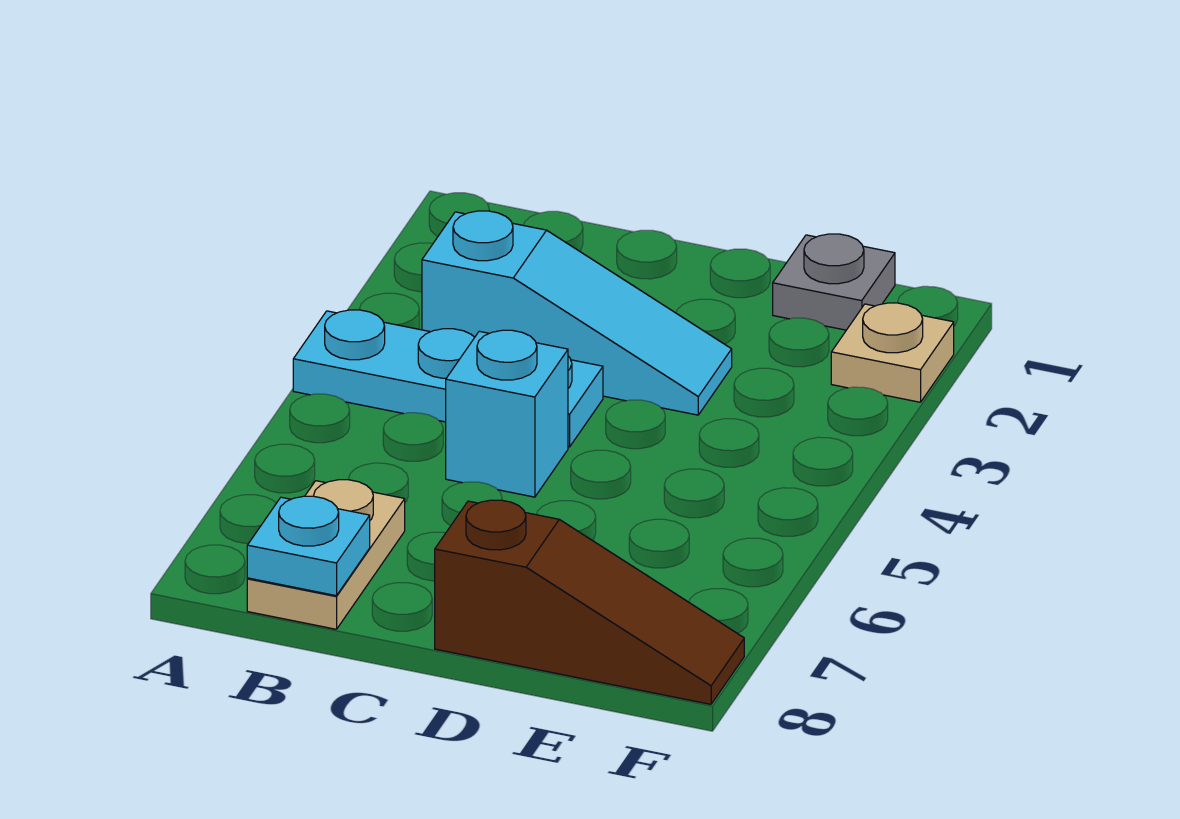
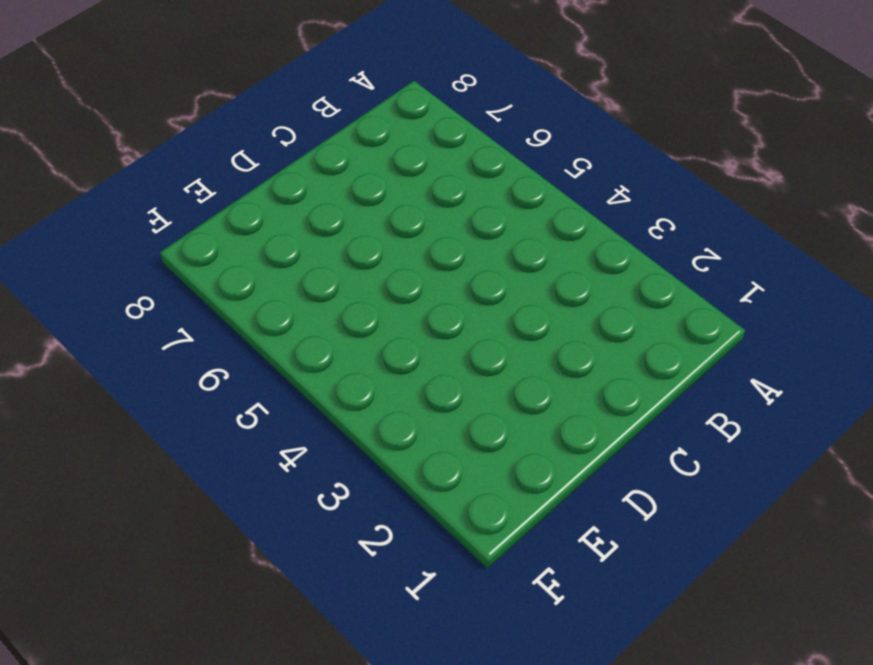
none -> cyan plate A4:C4 level 1
none -> cyan slope B3:D3 level 1 top B

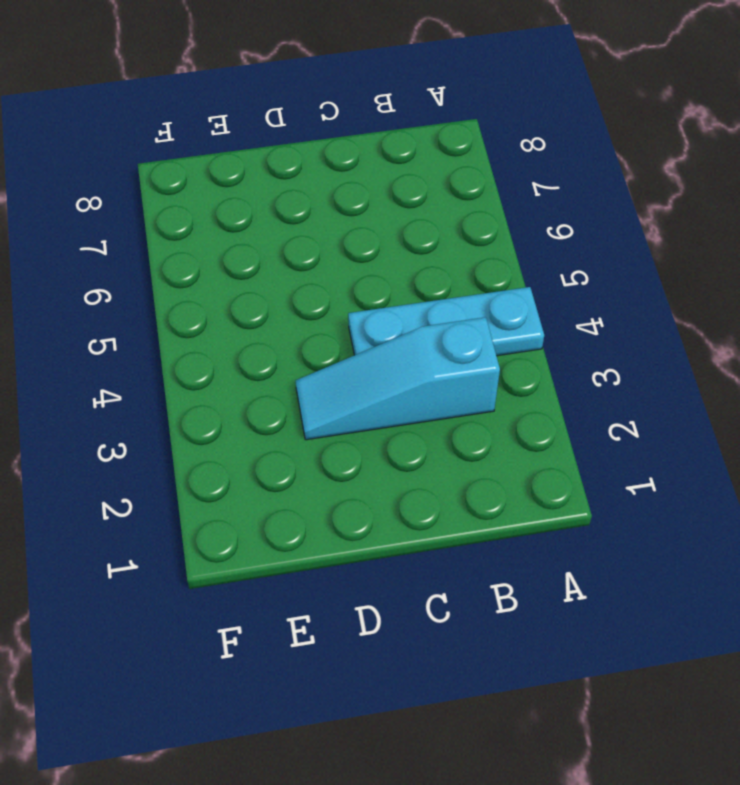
none -> tan plate B7:B8 level 1
none -> cyan brick C5 level 1

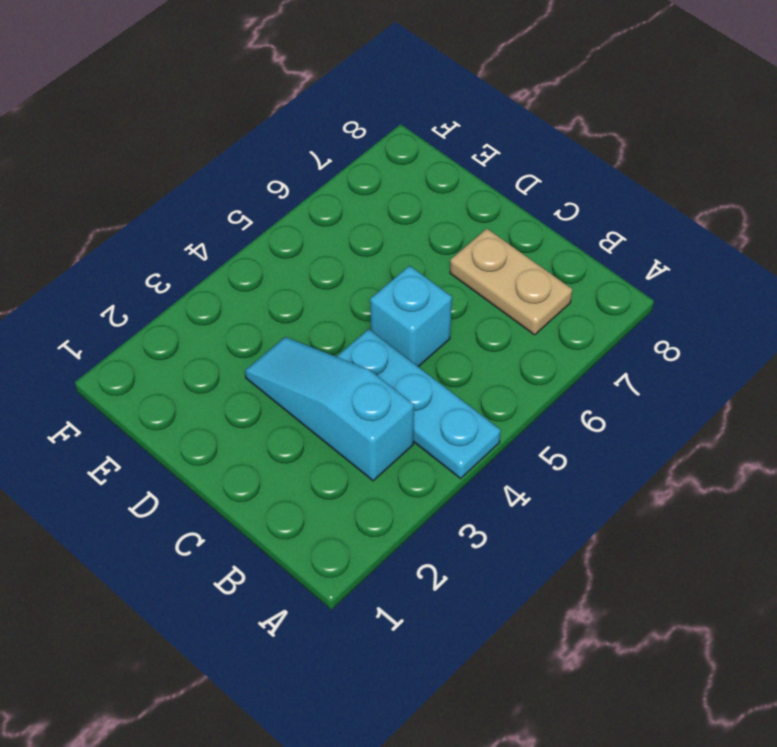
tan plate B7:C7 level 1 -> tan plate B7:B8 level 1
none -> brown slope D8:F8 level 1 top D
none -> grey plate E1 level 1

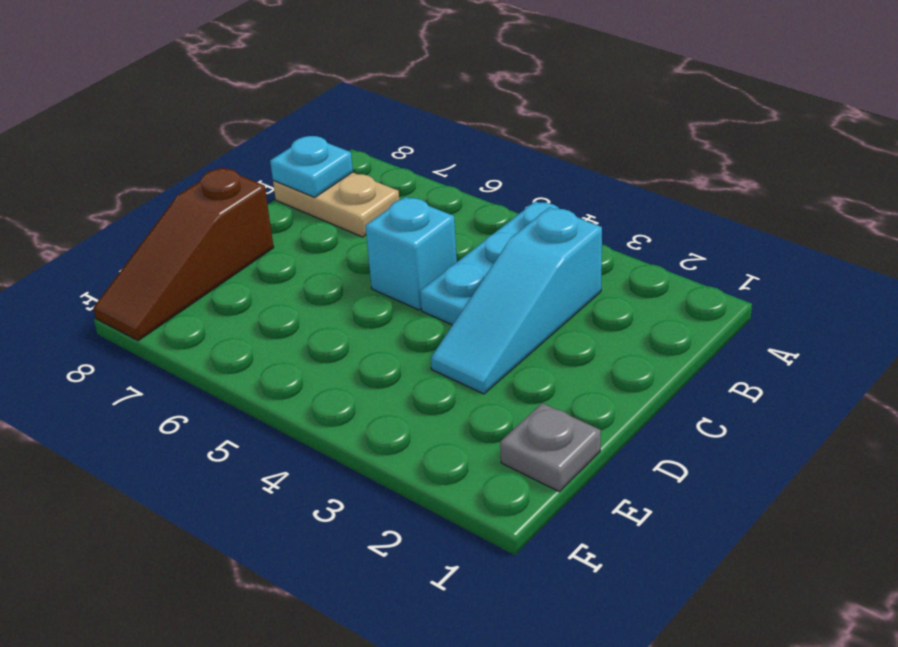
none -> tan plate F2 level 1

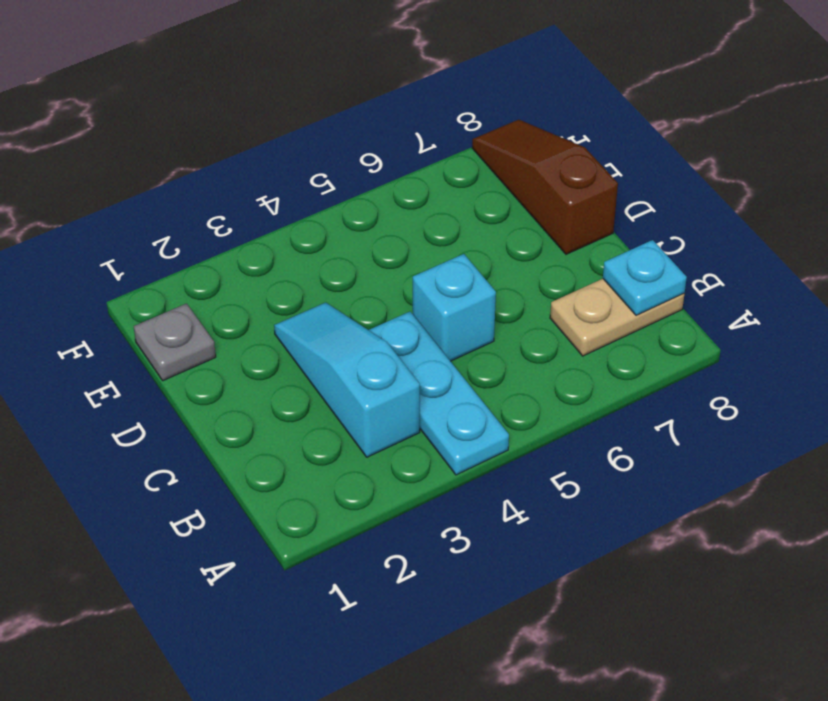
none -> tan plate F2 level 1

